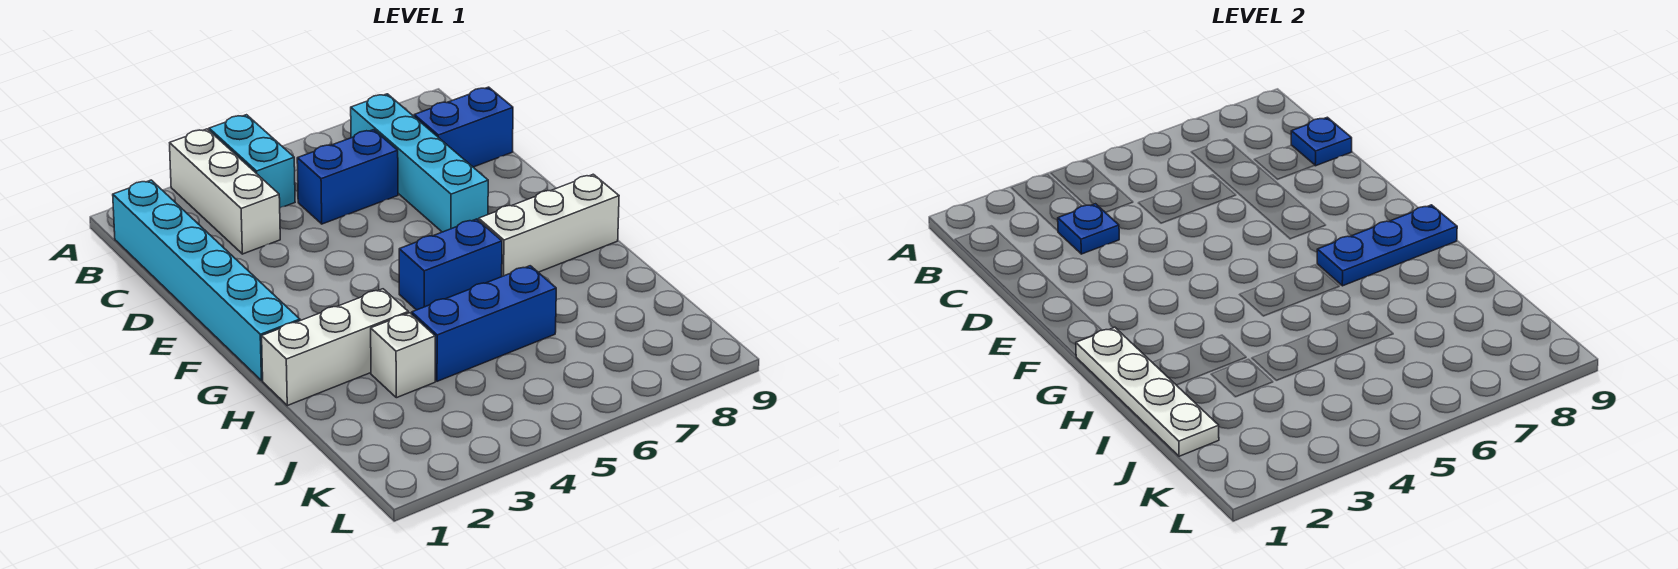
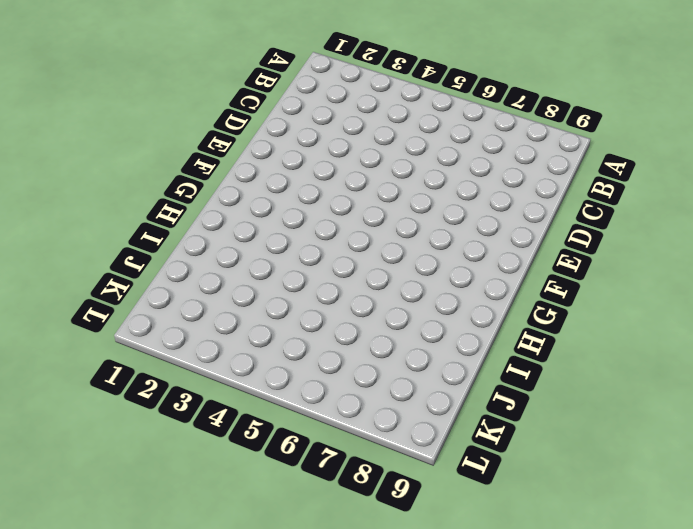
none -> white brick A3:C3 level 1
none -> cyan brick A4:B4 level 1
none -> cyan brick B1:G1 level 1

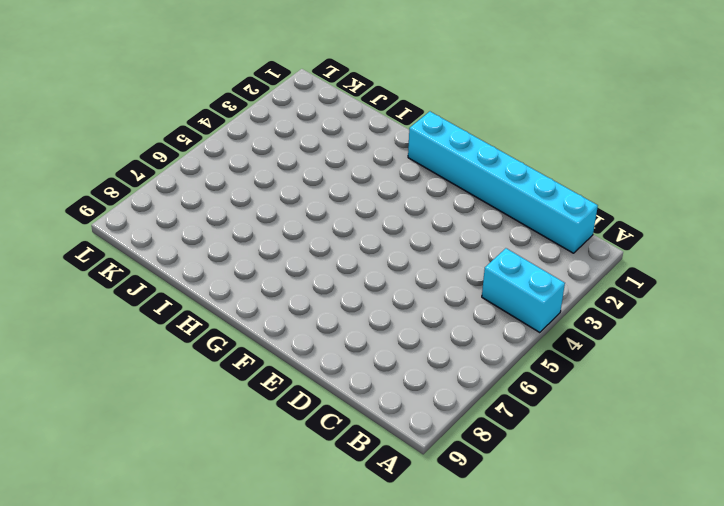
none -> white brick A3:C3 level 1
none -> cyan brick B7:E7 level 1
none -> blue brick C5:C6 level 1

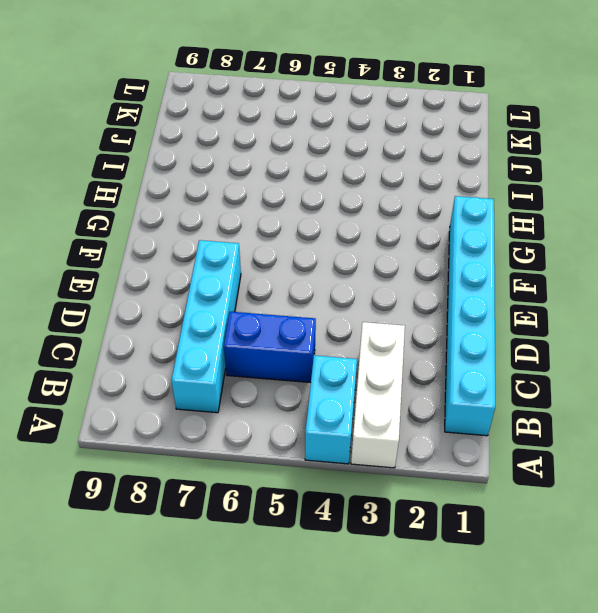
none -> blue brick C8:C9 level 1
none -> blue brick G5:G6 level 1
none -> white brick G7:G9 level 1

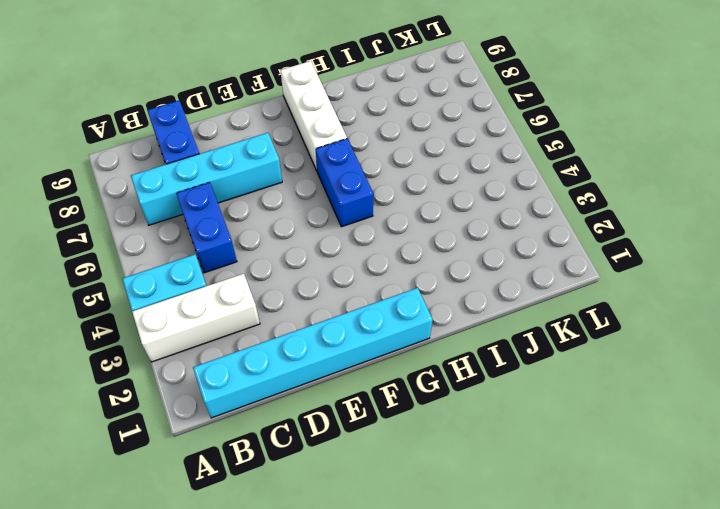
none -> white brick H1:H3 level 1
none -> white brick I3 level 1
none -> blue brick I4:I6 level 1

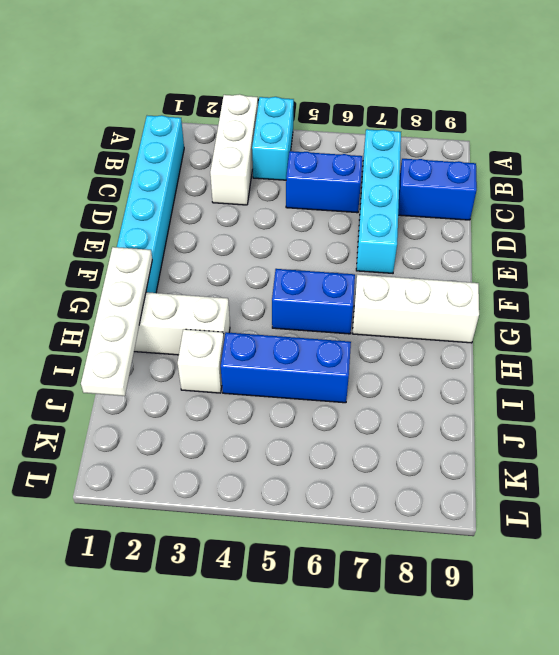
none -> blue plate C3 level 2
none -> blue plate C9 level 2
none -> blue plate G7:G9 level 2

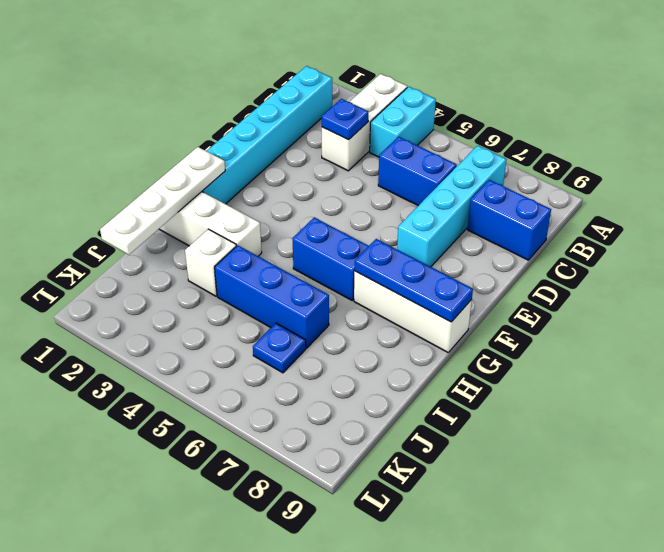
blue plate J6 level 1 -> blue plate C9 level 2

